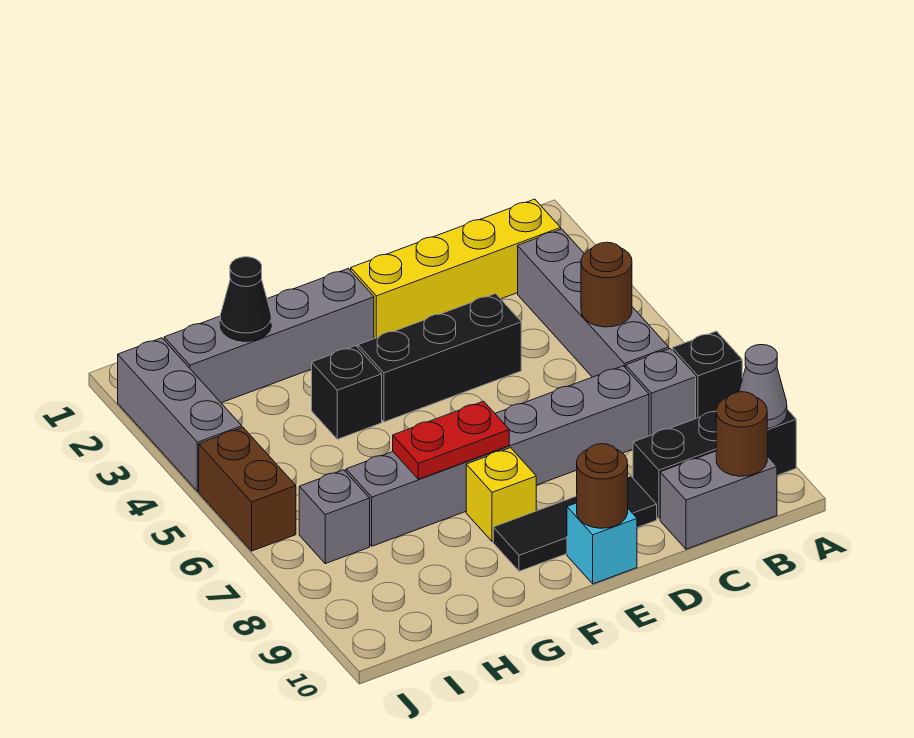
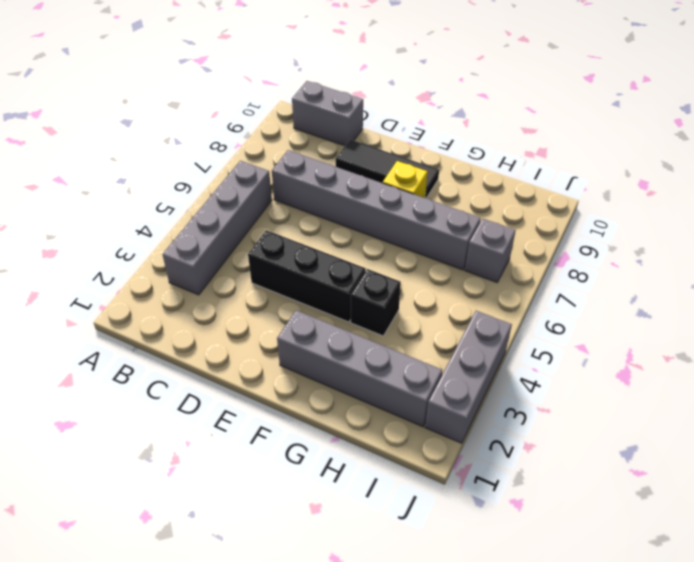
none -> black brick A7 level 1
none -> black brick A9:C9 level 1
none -> yellow brick B2:E2 level 1

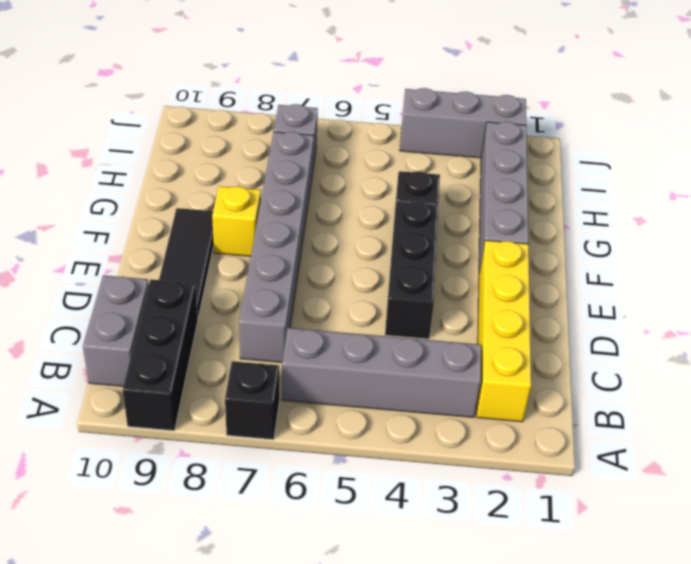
none -> grey brick B7 level 1
none -> cyan brick E10 level 1
none -> brown brick J5:J6 level 1

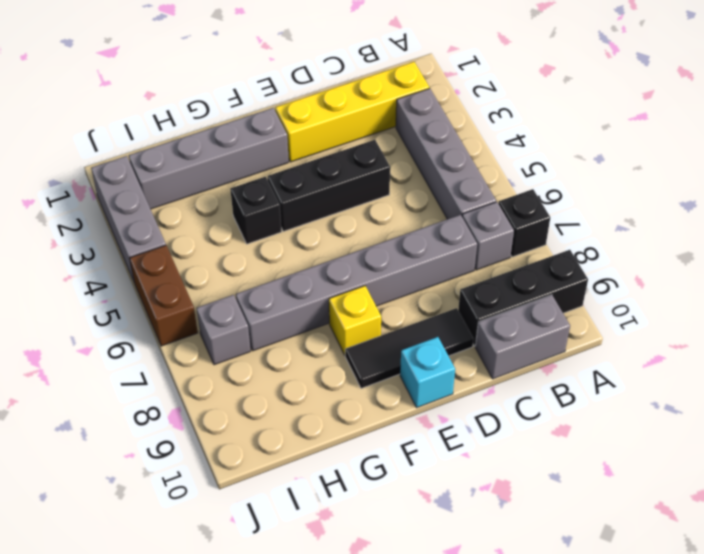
none -> grey cone A9 level 2
none -> brown round brick B5 level 2
none -> brown round brick B10 level 2

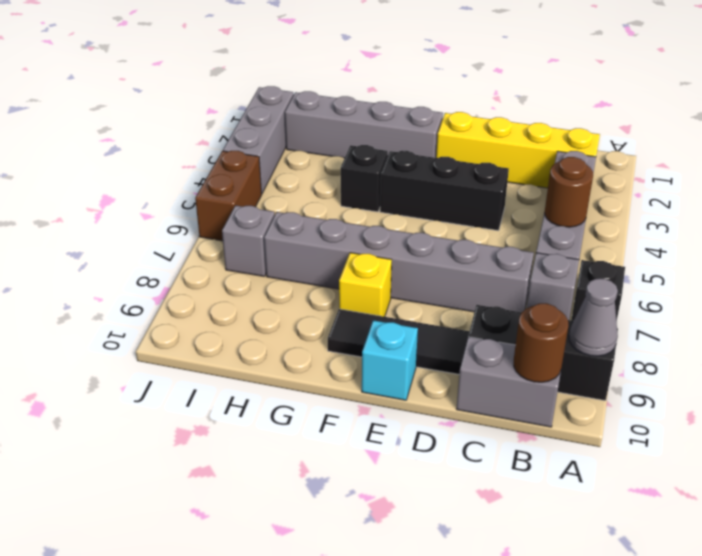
none -> brown round brick E10 level 2
none -> red plate F7:G7 level 2
none -> black cone H2 level 2

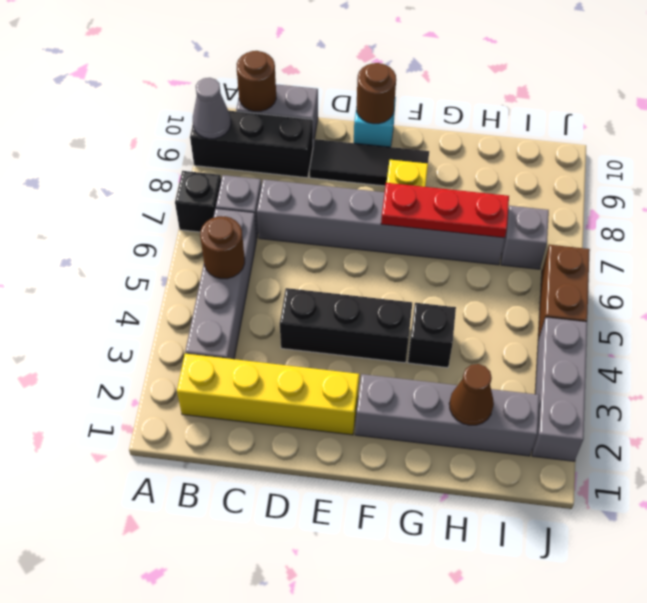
red plate F7:H7 level 2 -> red plate F7:G7 level 2
brown cone H2 level 2 -> black cone H2 level 2

